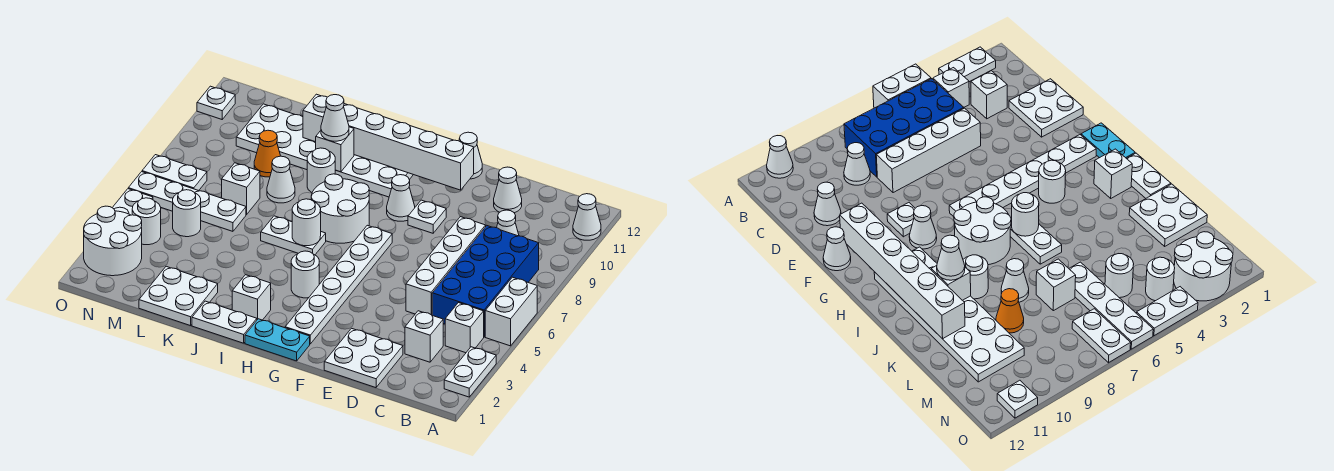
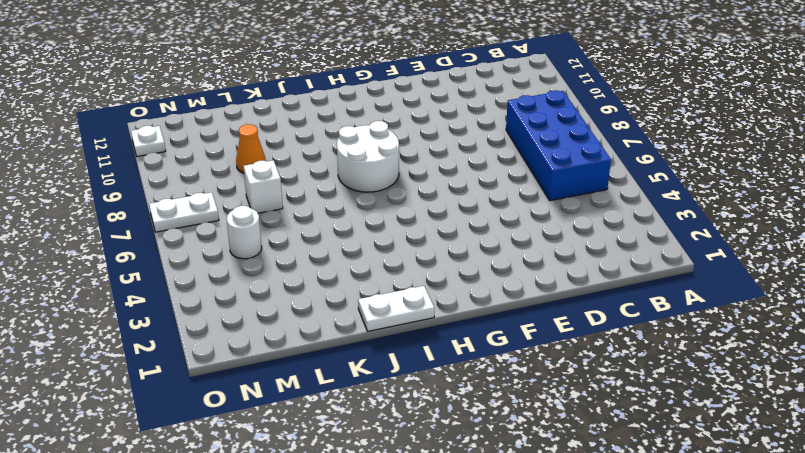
none -> white plate A2:A3 level 1
none -> white brick A5:A6 level 1
none -> white cone A11 level 1
none -> white brick B4 level 1

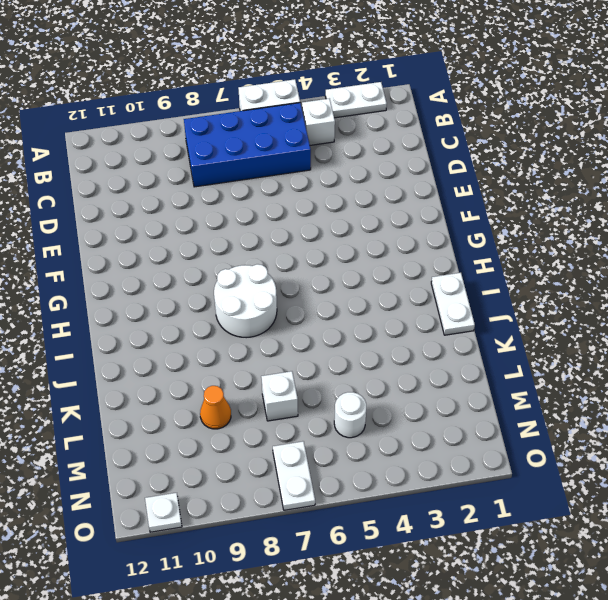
none -> white cone A11 level 1
none -> white brick C3 level 1
none -> white cone C9 level 1
none -> white plate D1:E2 level 1

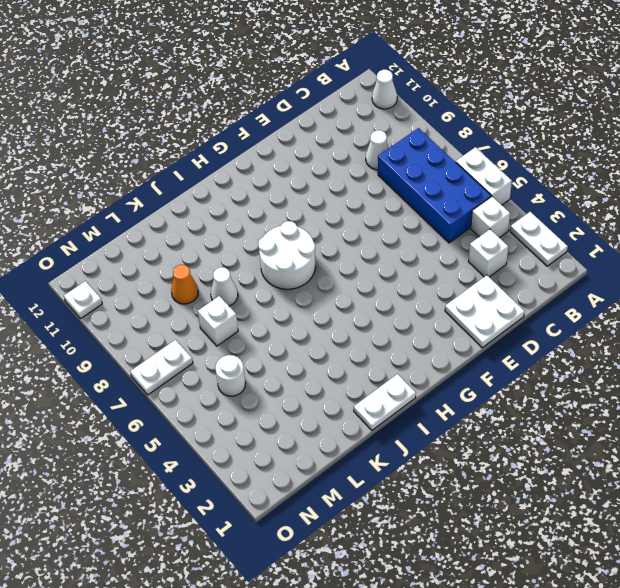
none -> white brick D5:D8 level 1
none -> white cone D11 level 1
none -> white plate F9 level 1
none -> white cone F12 level 1

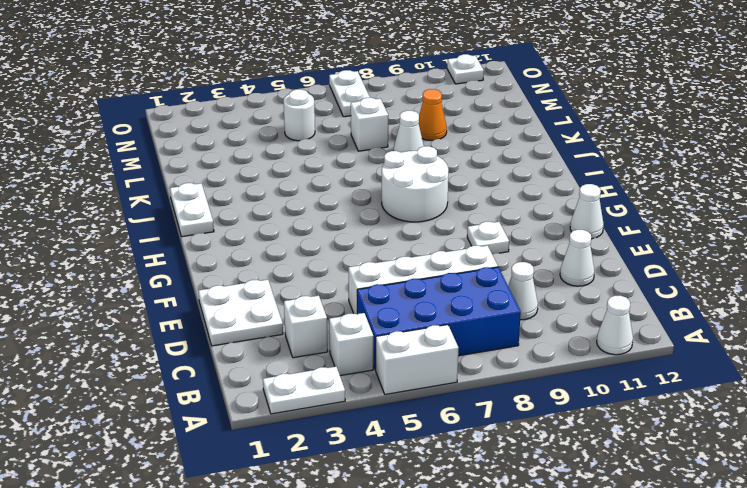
none -> cyan plate G1:H1 level 1
none -> white plate G2:G7 level 1
none -> white cone G9 level 1
none -> white round brick H4 level 1

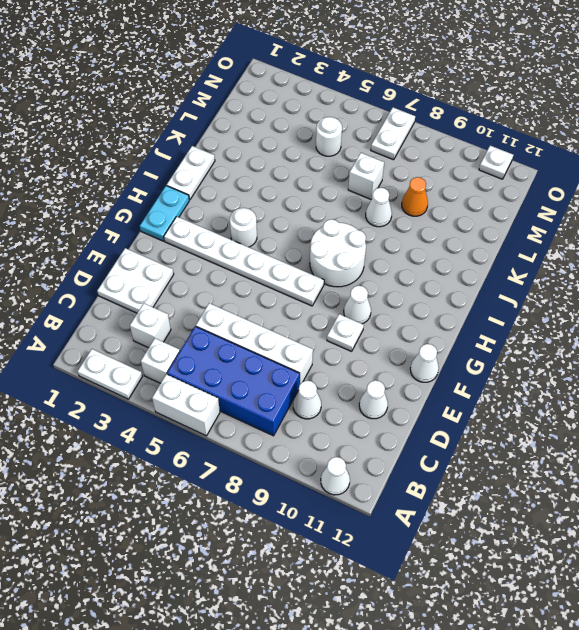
none -> white plate H10:M11 level 1
none -> white brick I2 level 1
none -> white plate I6:J6 level 1
none -> white round brick J9 level 1

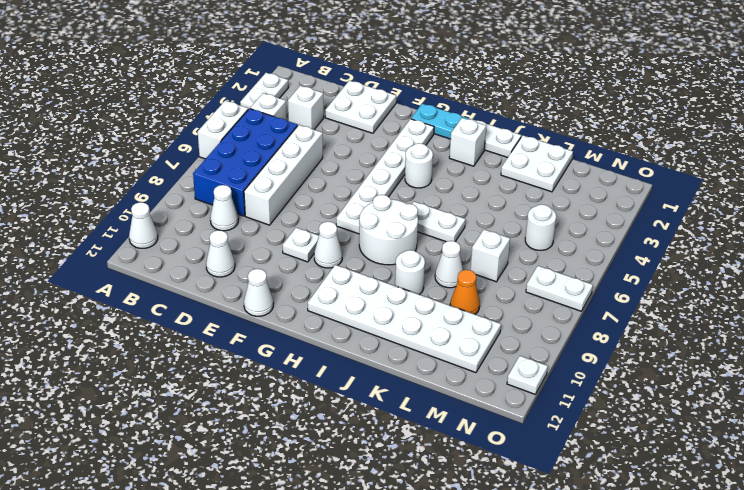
none -> white plate L6:O6 level 1
none -> white round brick N2:O3 level 1
none -> white round brick N4 level 1
none -> white plate O4:O5 level 1

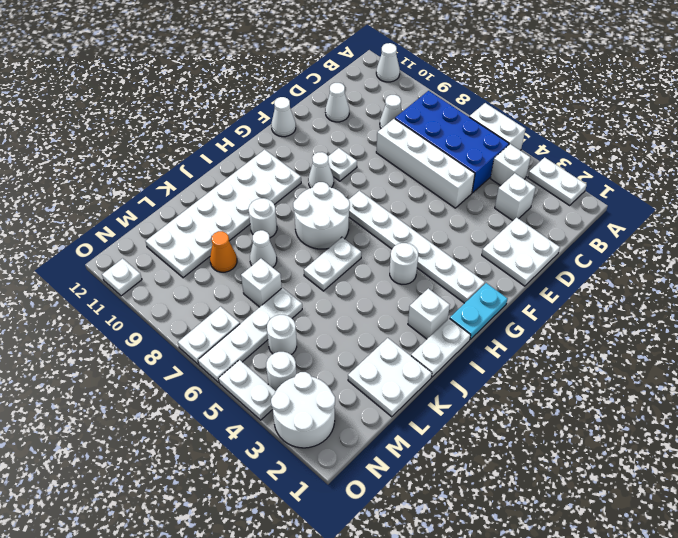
none -> white brick F11:K11 level 2
none -> white round brick I6 level 2
none -> white brick J10 level 2
none -> white cone J10 level 3

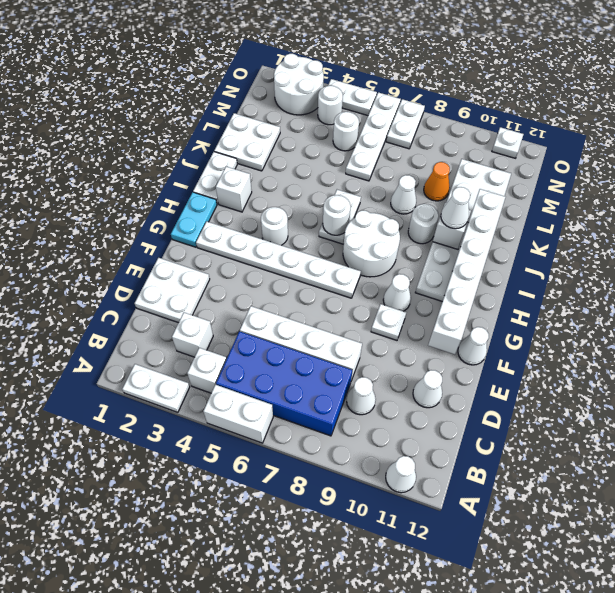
none -> white brick L7 level 1

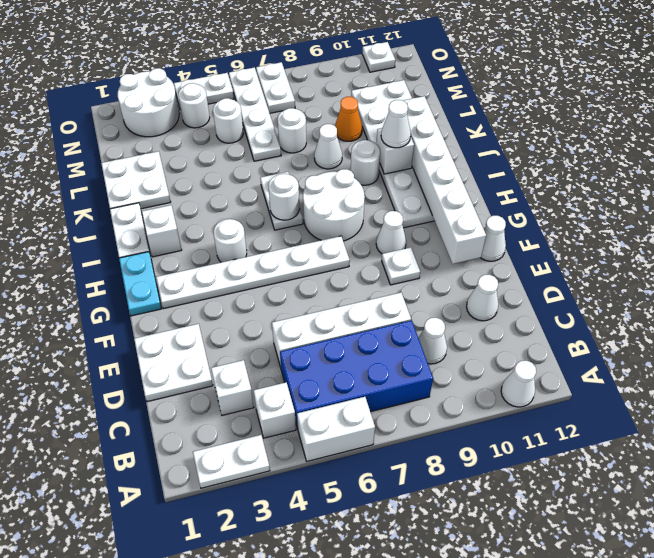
white round brick L7 level 1 -> white brick L7 level 1

